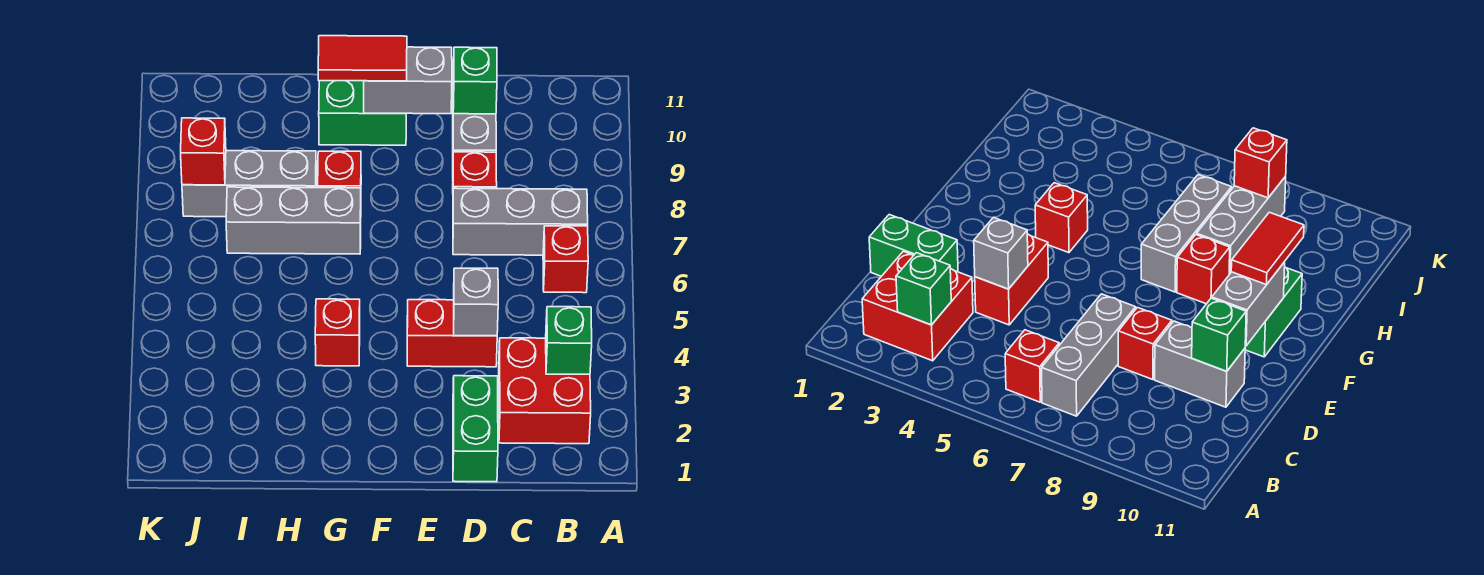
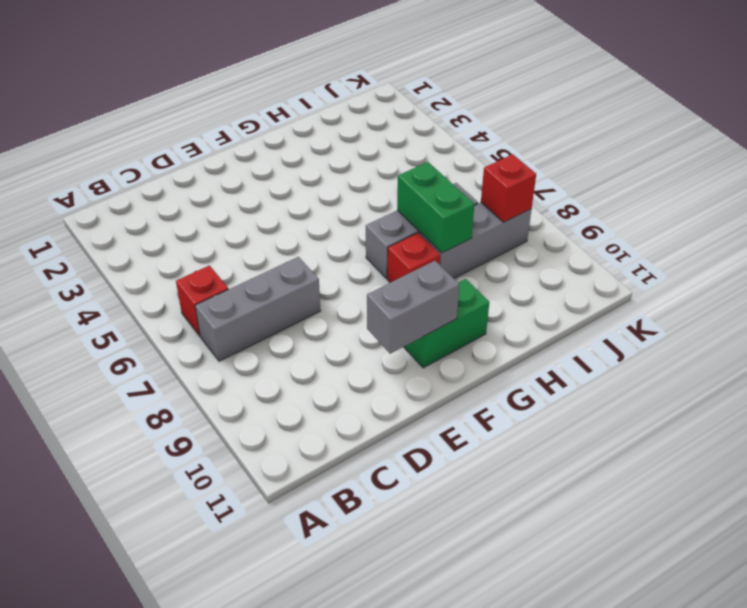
green brick H7:H8 level 2 -> green brick D1:D2 level 1
none -> red brick B2:C3 level 1
none -> red brick D4:E4 level 1
none -> red brick D8 level 1

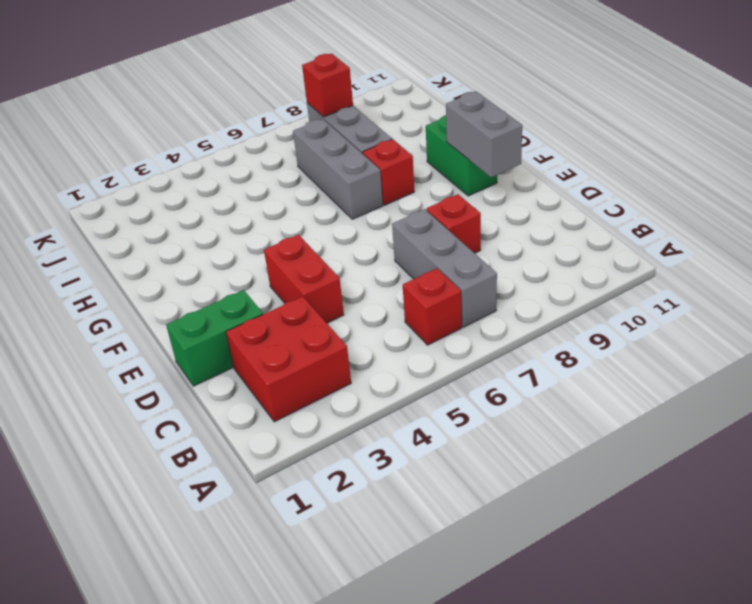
none -> grey brick D9:D10 level 1
none -> red brick G4 level 1
none -> green brick B3 level 2

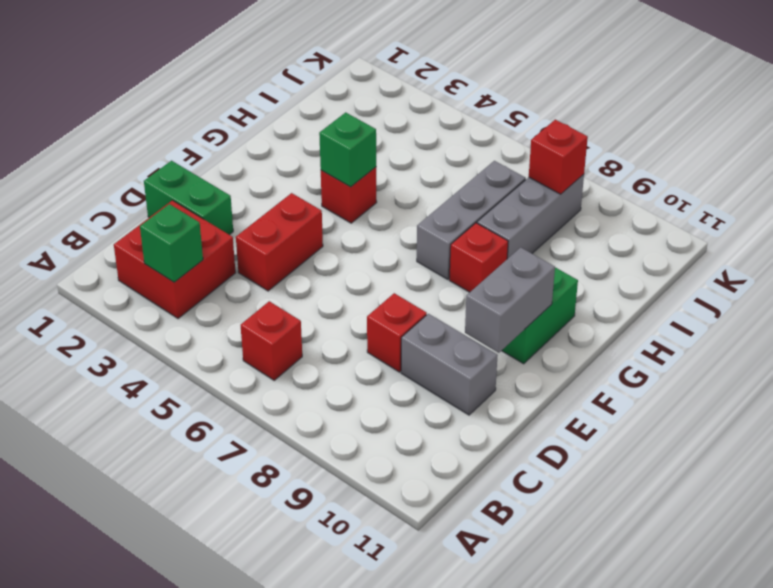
green brick G4 level 2 -> green brick D10 level 2
none -> grey brick B7:D7 level 1
none -> grey brick D4 level 2
none -> red tile F10:G10 level 3

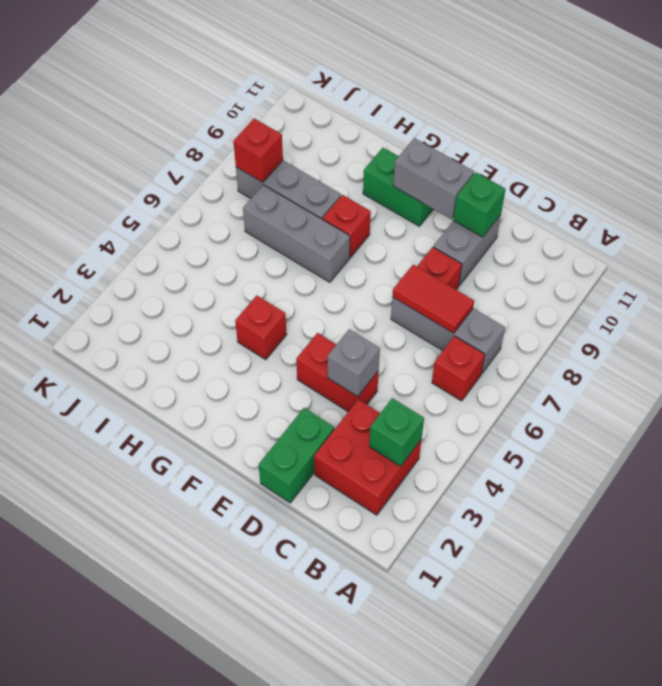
red tile C7:D7 level 2 -> red tile F10:G10 level 3

